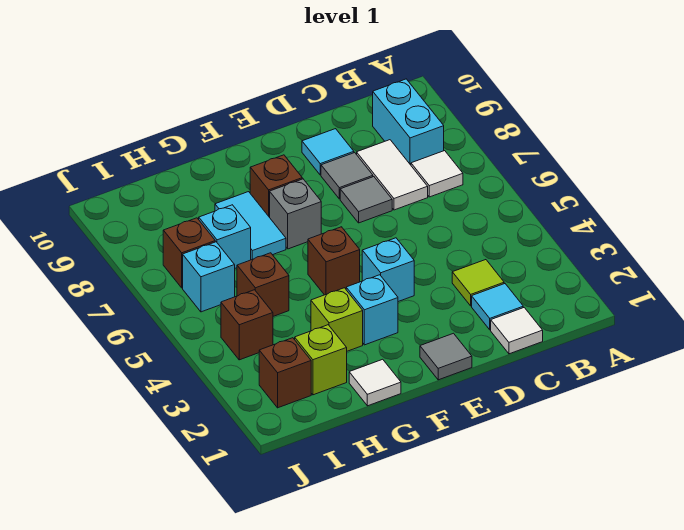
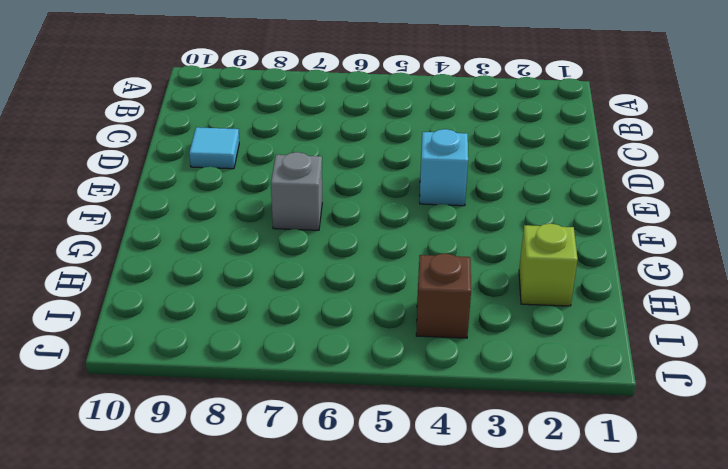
none -> white tile B7 level 1
none -> cyan brick B8:B9 level 1
none -> white tile C1 level 1

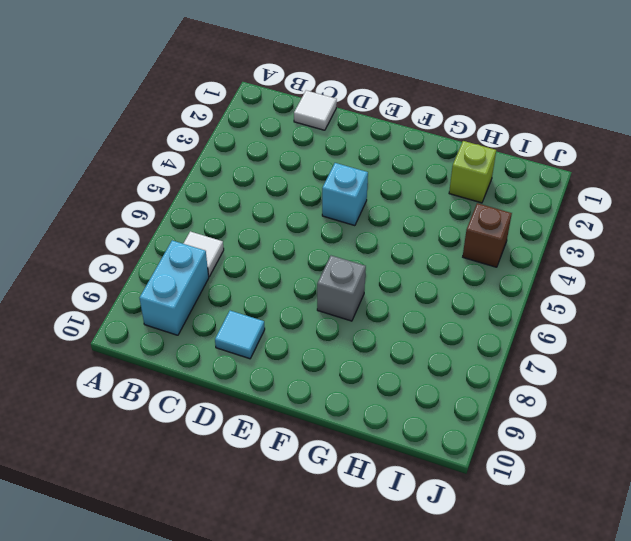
none -> cyan tile C2 level 1
none -> lime tile C3 level 1
none -> white tile C7:C8 level 1

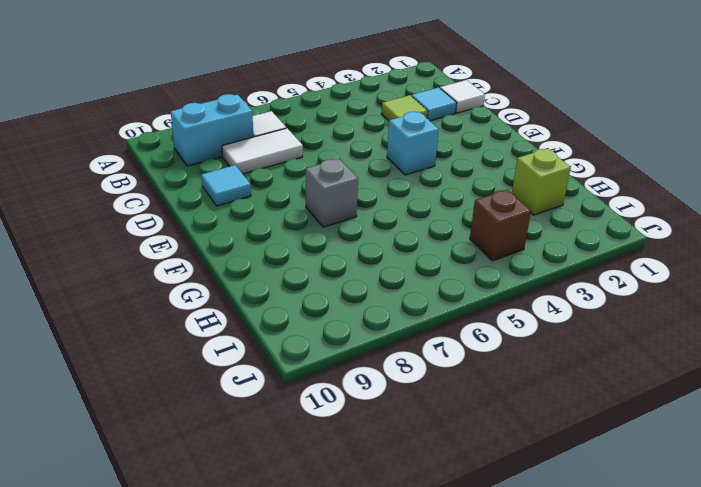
none -> grey tile D7 level 1
none -> grey tile D8 level 1
none -> grey tile E1 level 1

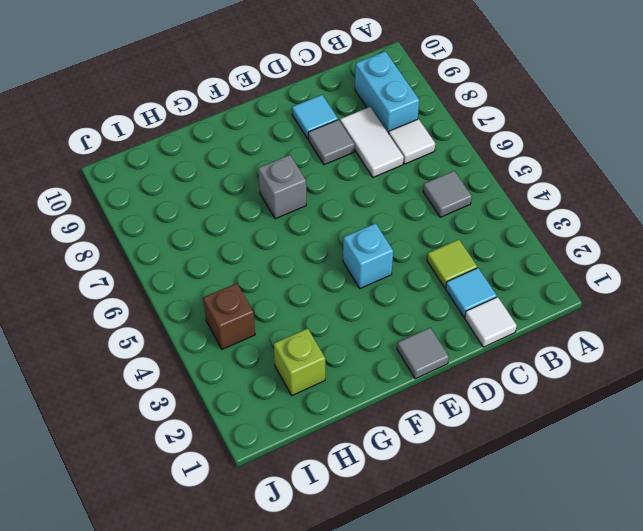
grey tile B5 level 1 -> grey tile D7 level 1
none -> cyan brick F3 level 1
none -> brown brick F5 level 1
none -> brown brick F8 level 1

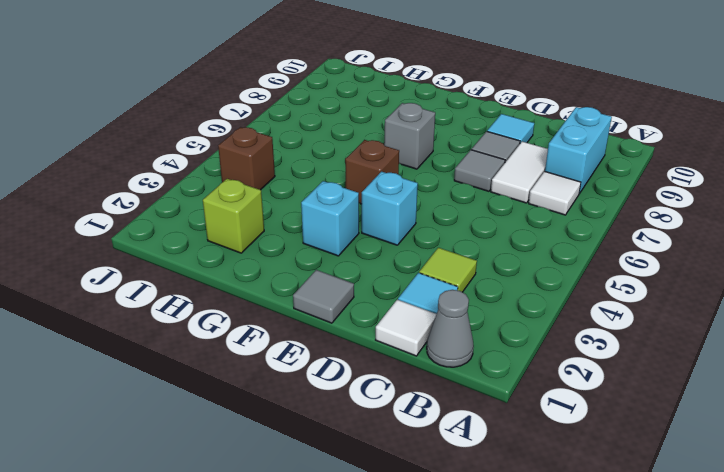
grey cone B1 level 1 -> none
none -> brown brick F8 level 1
none -> white tile G1 level 1
none -> lime brick G3 level 1

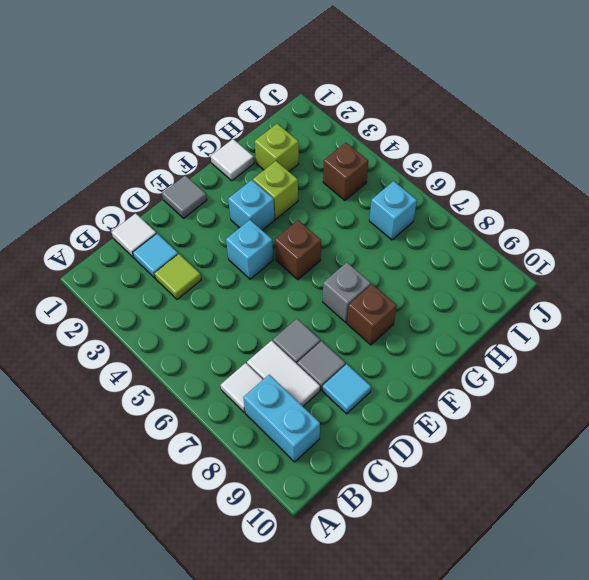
none -> cyan tile G7:G8 level 1
none -> brown brick H5 level 1
none -> cyan brick H7 level 1

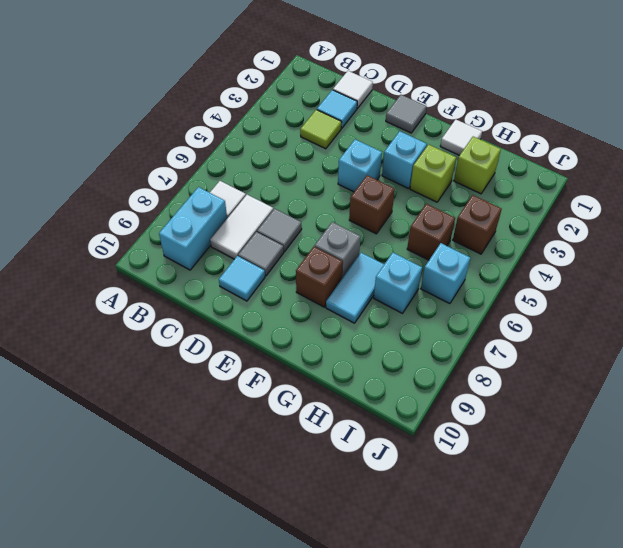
none -> brown brick I2 level 1
none -> brown brick I7 level 1

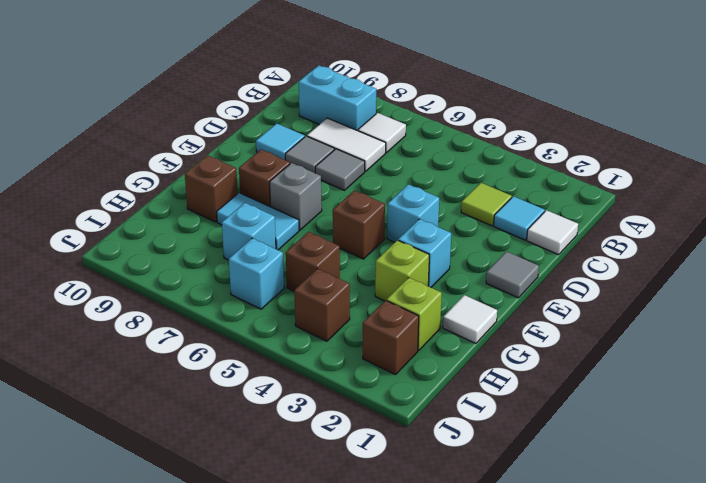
brown brick G9 level 1 -> brown brick I7 level 1

